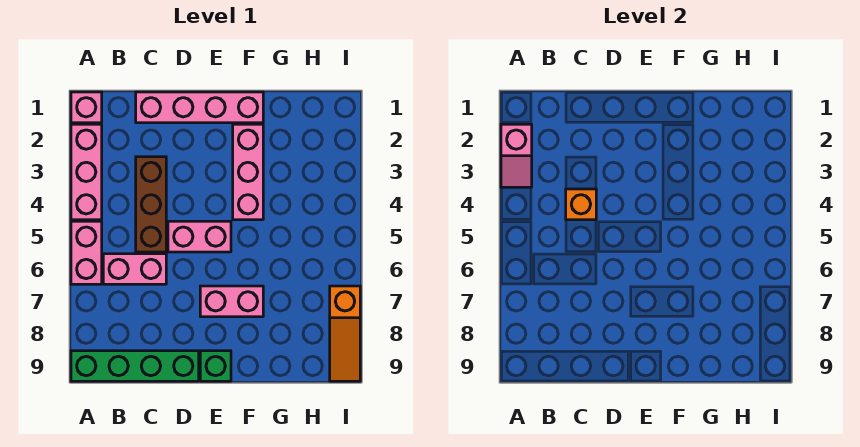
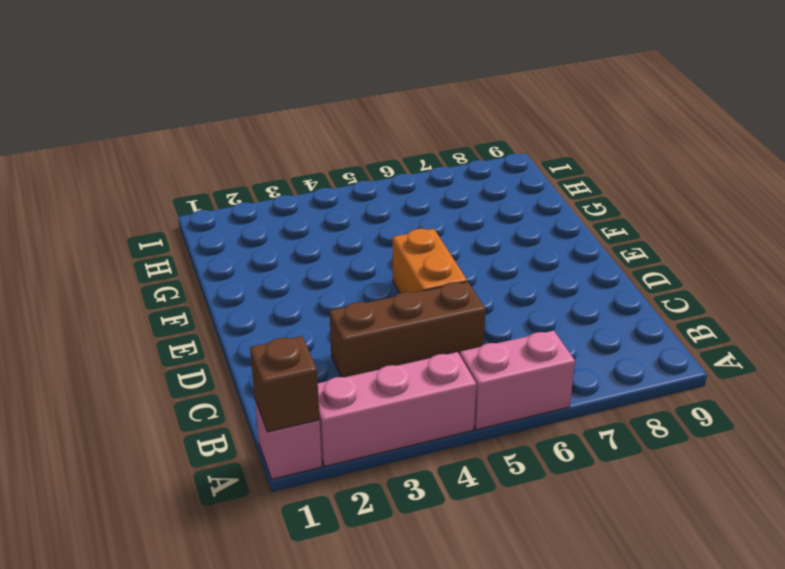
brown brick A1 level 2 -> none
orange brick D5:E5 level 1 -> pink brick D5:E5 level 1
none -> green brick A9:D9 level 1
none -> pink brick B6:C6 level 1
none -> pink brick C1:F1 level 1

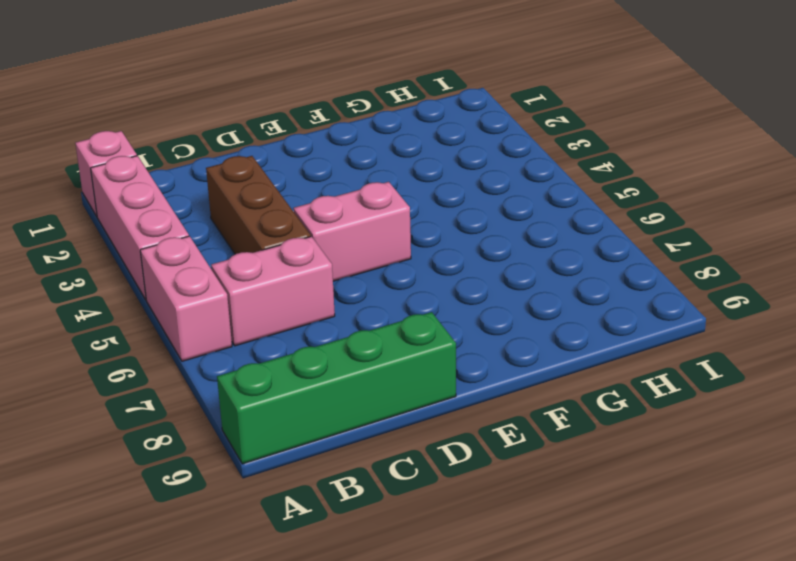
none -> pink brick C1:F1 level 1
none -> pink brick E7:F7 level 1
none -> green brick E9 level 1

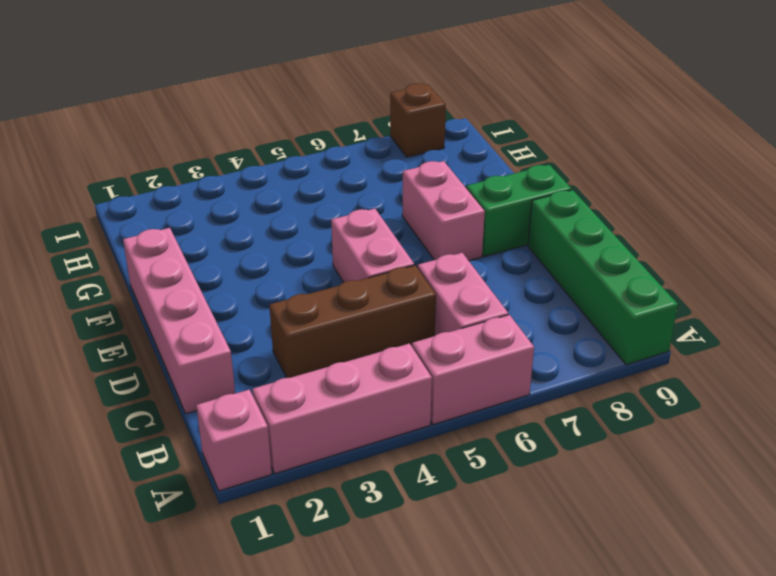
green brick E8:E9 level 1 -> green brick E9 level 1
brown brick I8 level 1 -> orange slope I7:I9 level 1 top 7
none -> pink brick F2:F4 level 1
none -> pink slope A2:A3 level 2 top 2
none -> orange brick C4 level 2

